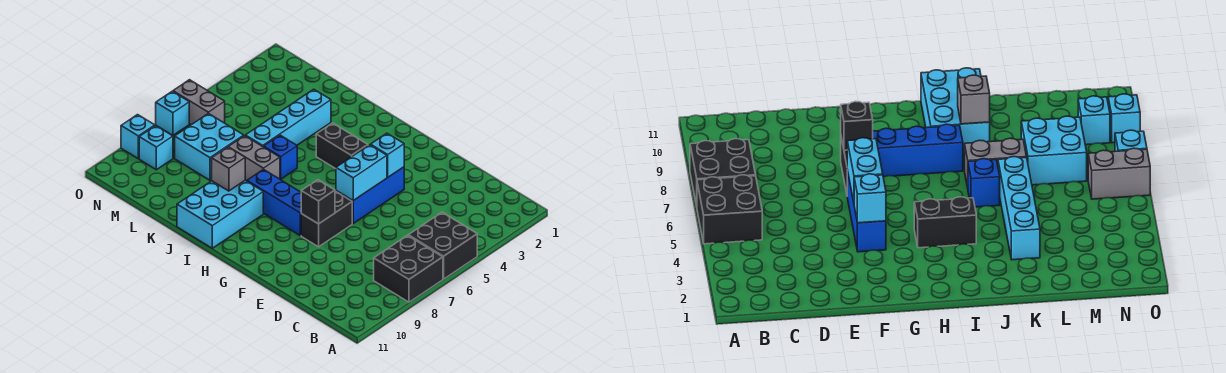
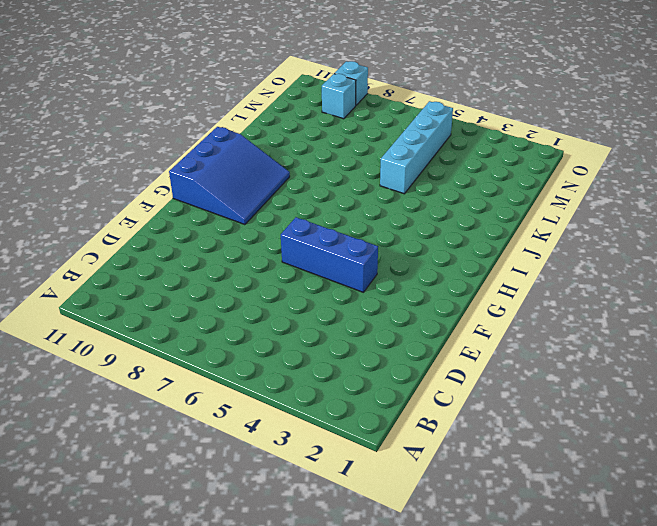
blue slope G9:I11 level 1 top 11 -> cyan brick I9:J11 level 1
cyan brick K5:N5 level 1 -> cyan brick K3:K6 level 1
none -> black brick A5:B6 level 1
none -> black brick A7:B8 level 1
none -> black brick F7:F8 level 1

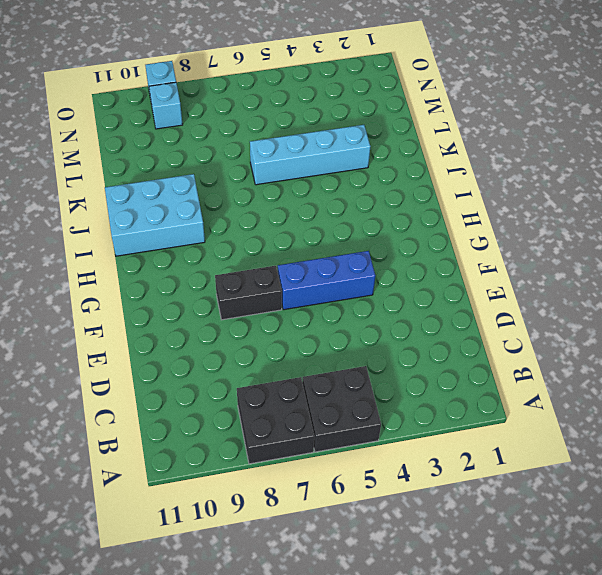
none -> blue brick G8:I8 level 1
none -> black brick H4:I4 level 1
none -> blue brick J6 level 1

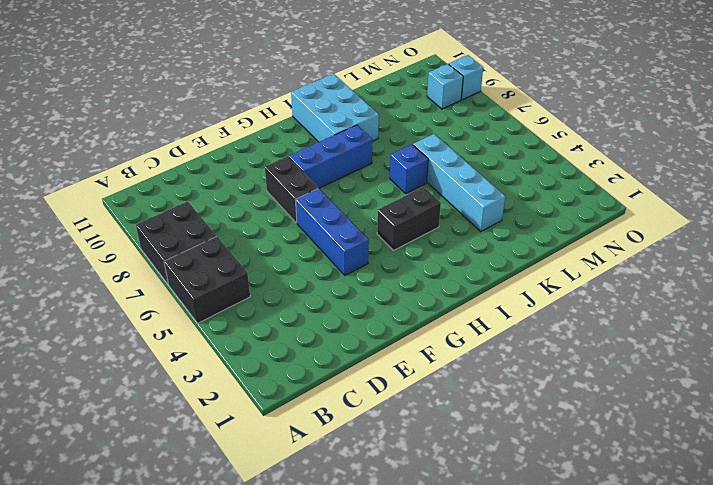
none -> grey brick J7:K7 level 1
none -> cyan brick L7:M8 level 1
none -> grey brick N6:O6 level 1

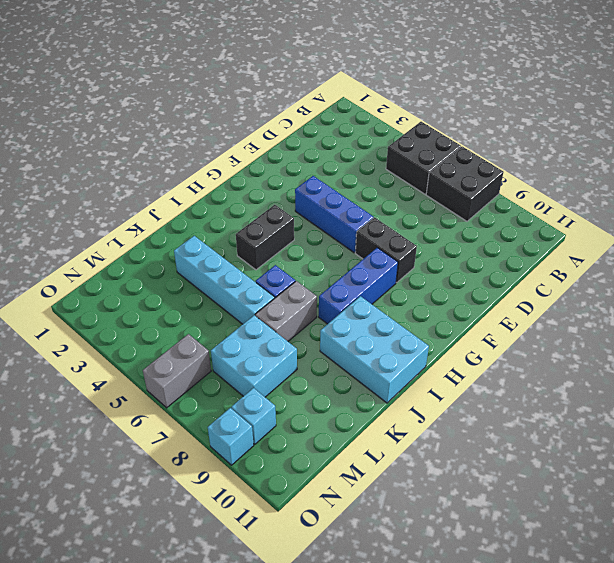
none -> cyan brick O7 level 1
none -> cyan brick F4 level 2
none -> cyan brick F5:F6 level 2

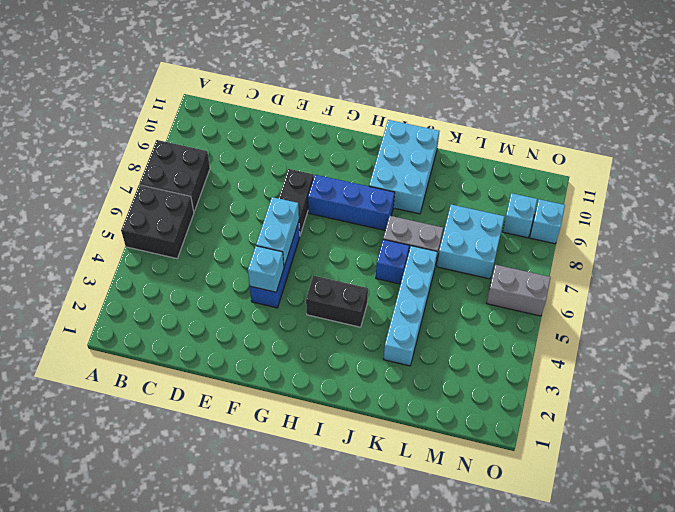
none -> cyan brick O7 level 1
none -> black brick F8 level 2
none -> grey brick J9 level 2

